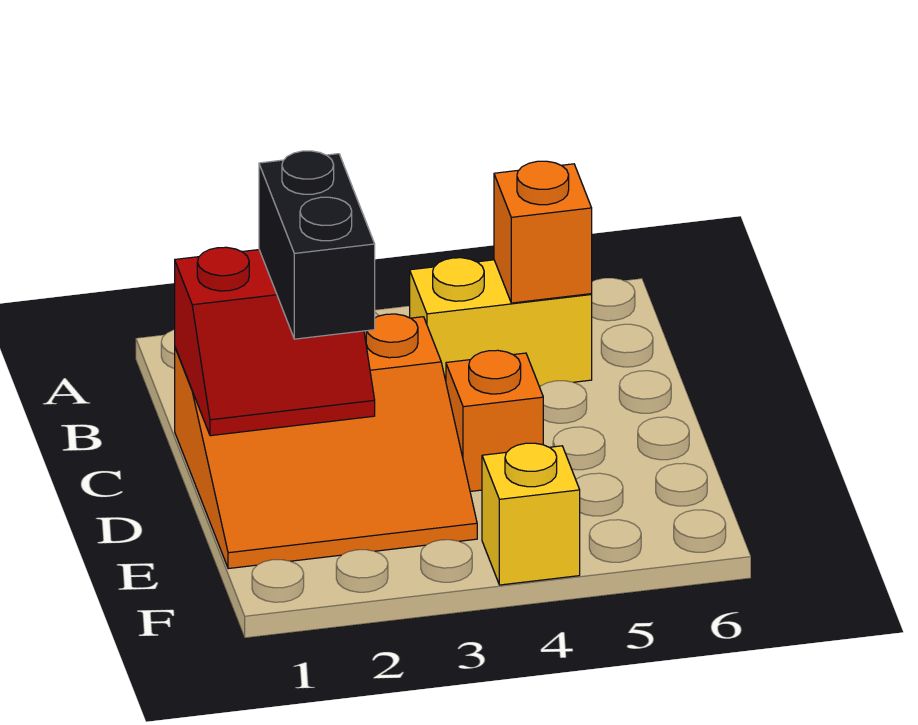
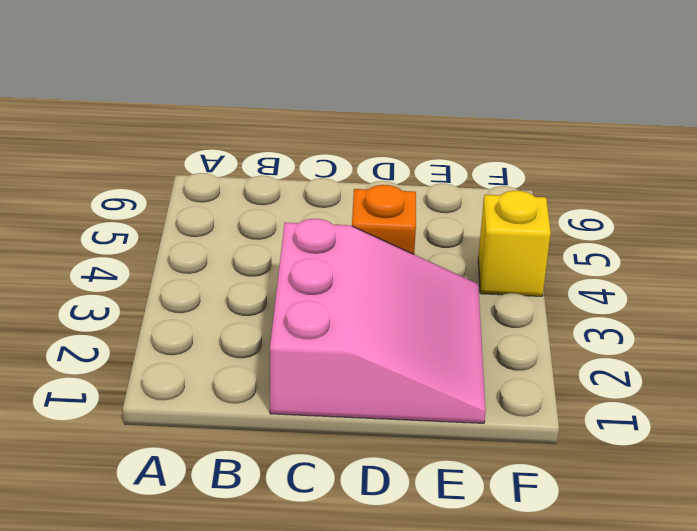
pink slope C1:E3 level 1 top C -> orange slope C1:E3 level 1 top C
none -> yellow brick B4:B5 level 1
none -> orange brick B5 level 2

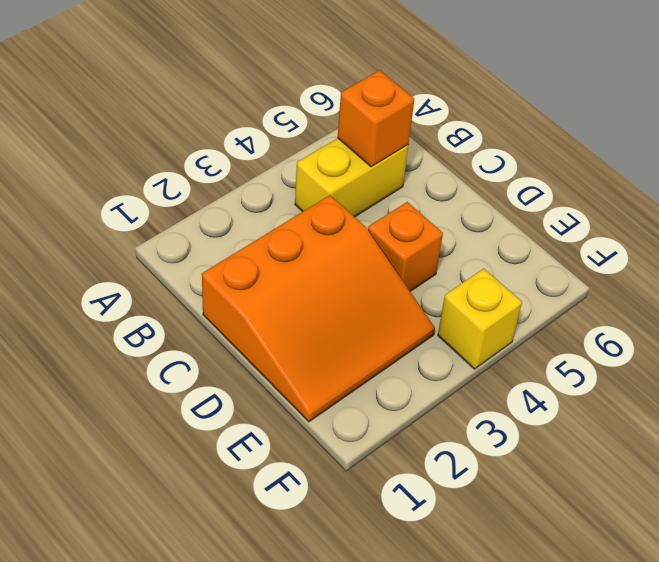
none -> red slope C1:D2 level 2 top C
none -> black brick C2:D2 level 3

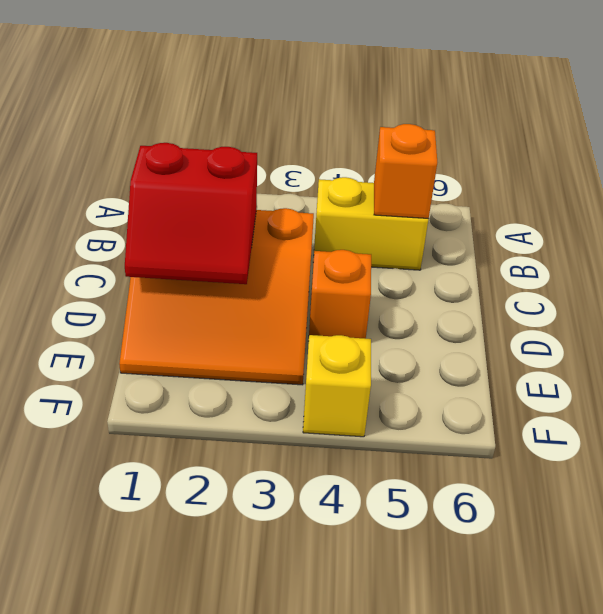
none -> black brick C2:D2 level 3

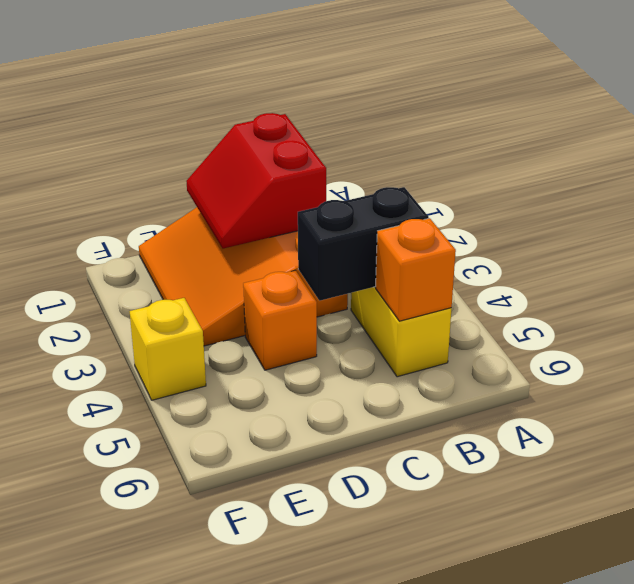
black brick B4:C4 level 2 -> black brick C2:D2 level 3

